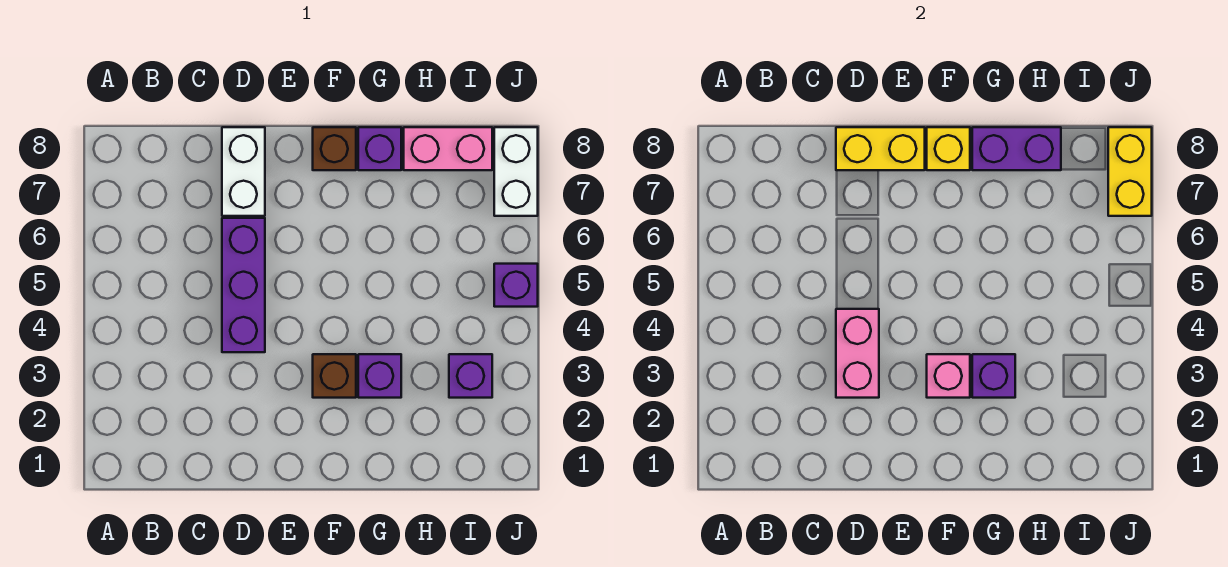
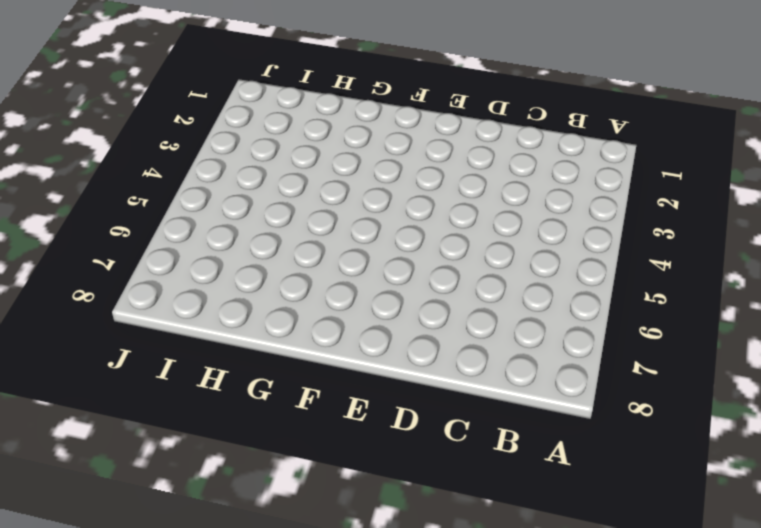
none -> purple brick D4:D6 level 1
none -> white brick D7:D8 level 1
none -> brown brick F3 level 1

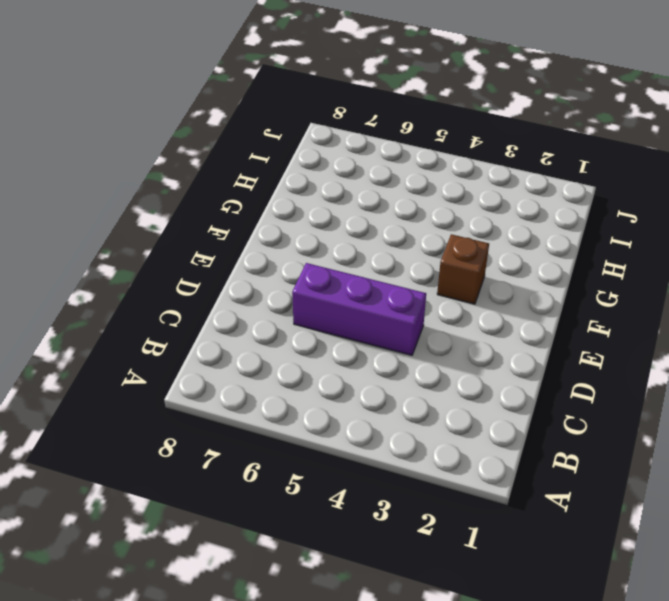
none -> white brick D7:D8 level 1
none -> brown brick F8 level 1
none -> purple brick G3 level 1

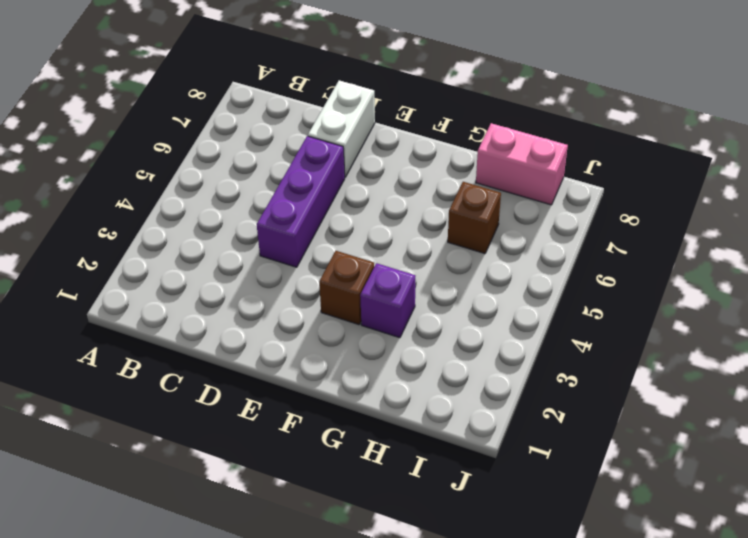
brown brick H6 level 1 -> brown brick F8 level 1
none -> purple brick G8 level 1
none -> purple brick I3 level 1
none -> purple brick J5 level 1

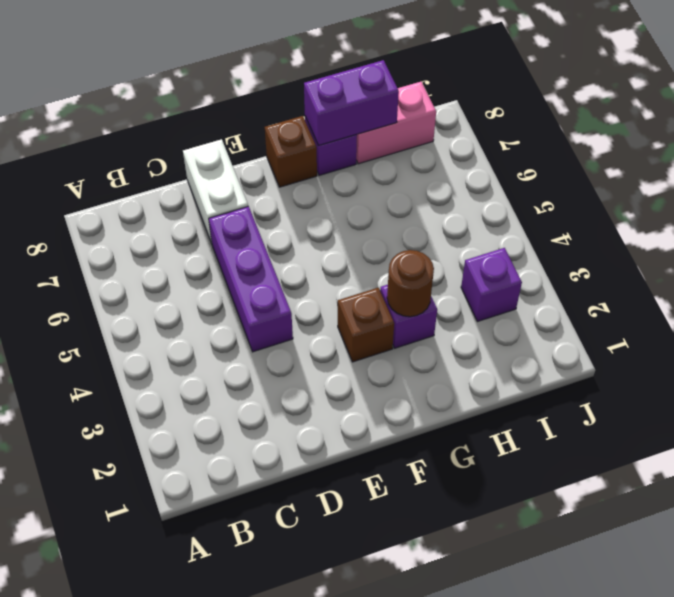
brown round brick G3 level 2 -> purple brick G3 level 2
none -> purple brick J5 level 1
none -> white brick J7:J8 level 1
none -> pink brick D3:D4 level 2

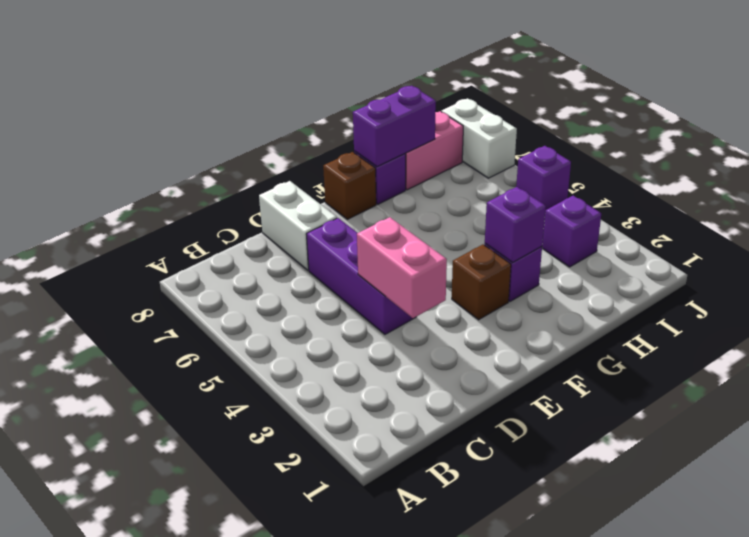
none -> yellow brick D8:E8 level 2
none -> pink brick F3 level 2
none -> yellow brick F8 level 2

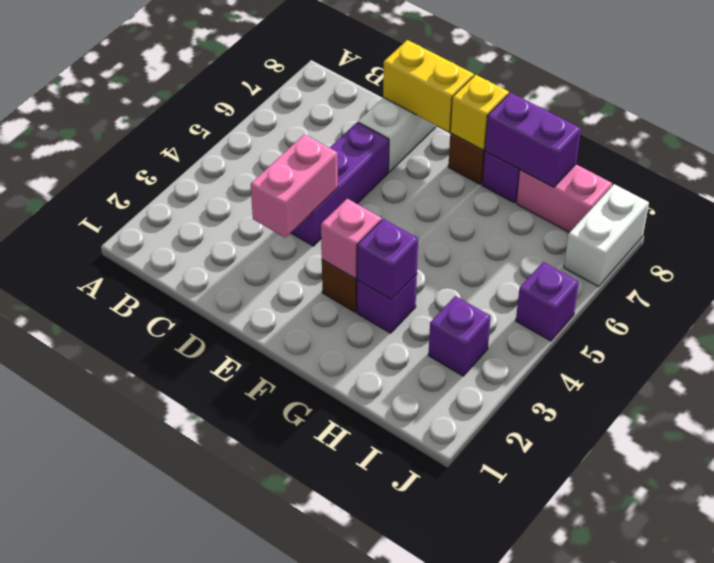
none -> yellow brick J7:J8 level 2

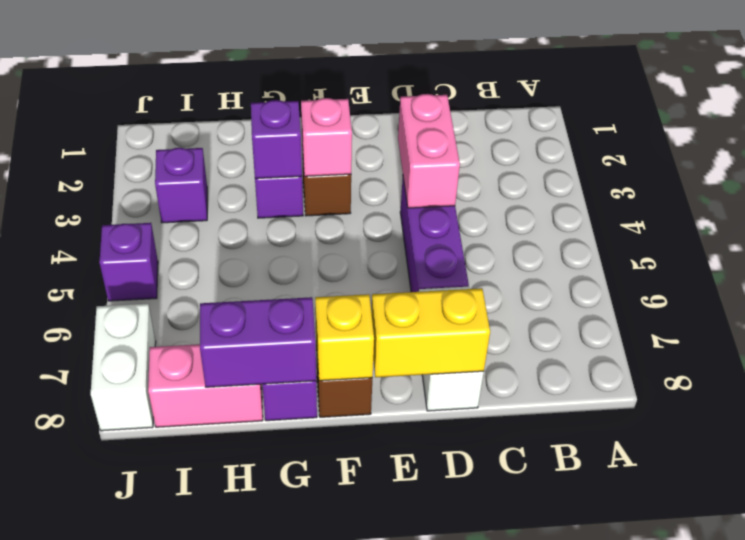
none -> yellow brick J7:J8 level 2

